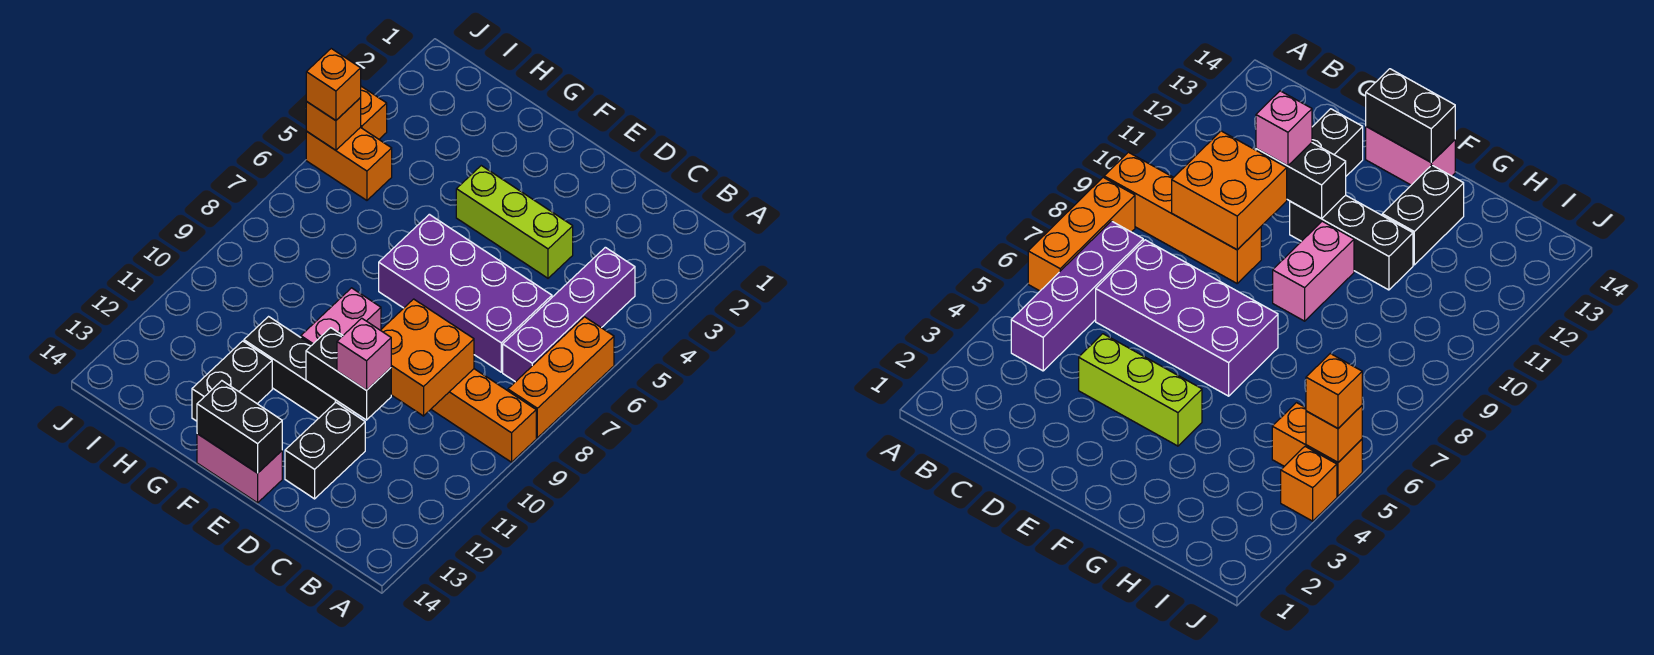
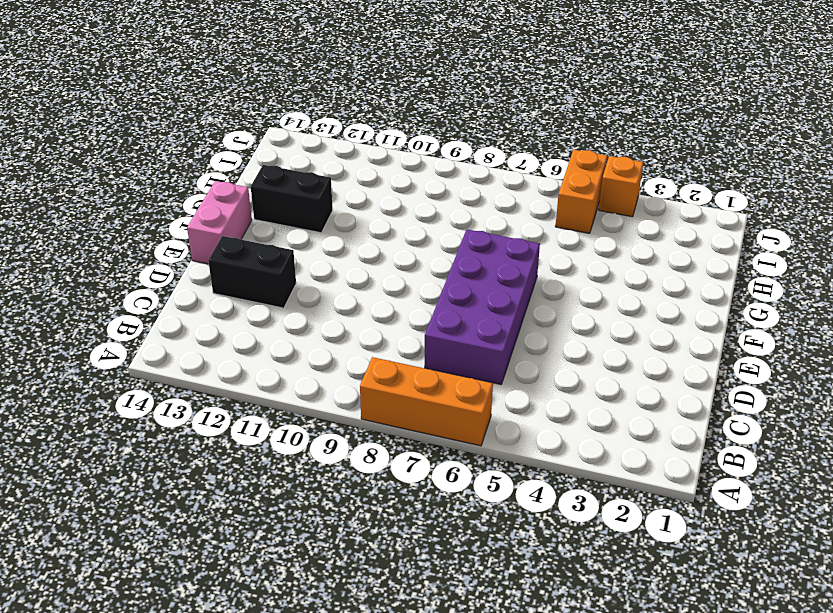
none -> orange brick A9:D9 level 1
none -> purple brick B4:B7 level 1
none -> lime brick D4:F4 level 1

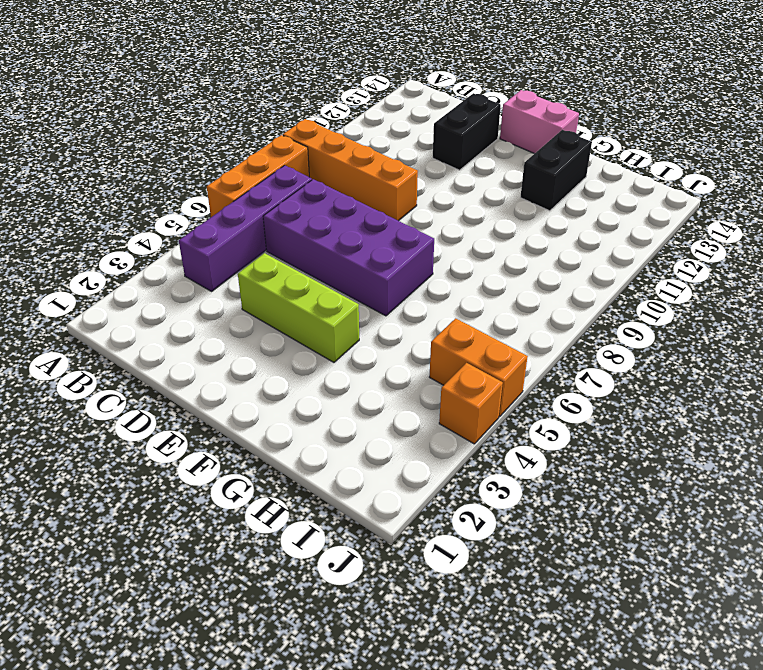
none -> black brick E11:G11 level 1
none -> pink brick F9:F10 level 1
none -> orange brick C9:D10 level 2

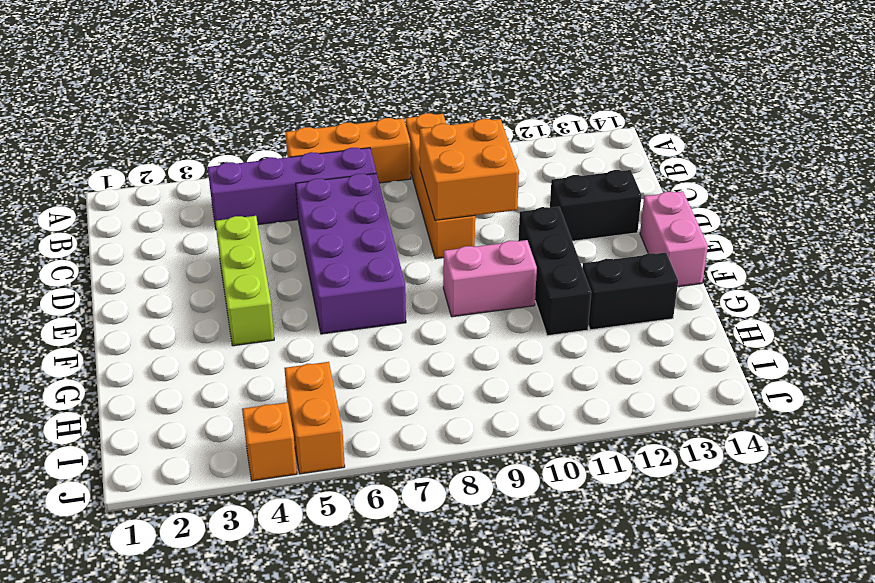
none -> black brick D11:E11 level 2
none -> black brick E14:F14 level 2
none -> orange brick J5 level 2

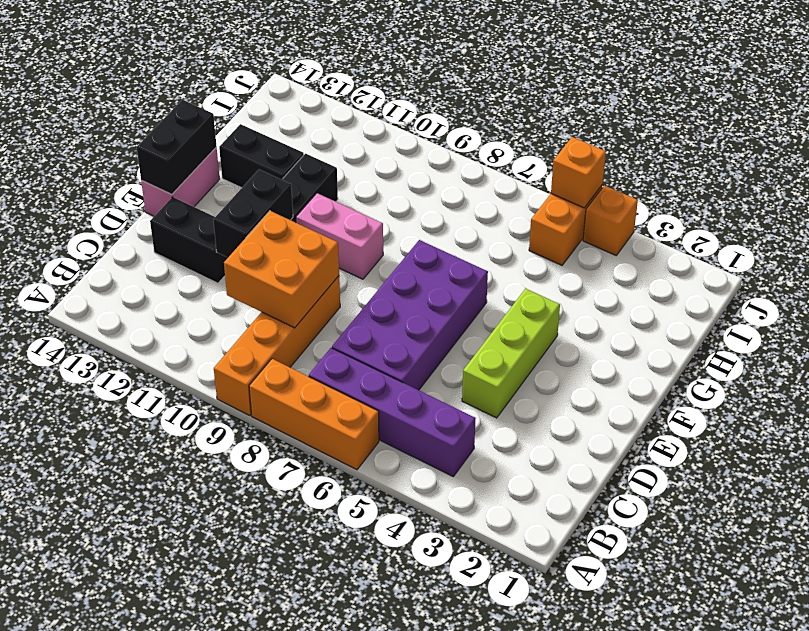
none -> pink brick D11 level 3
none -> orange brick J5 level 3

